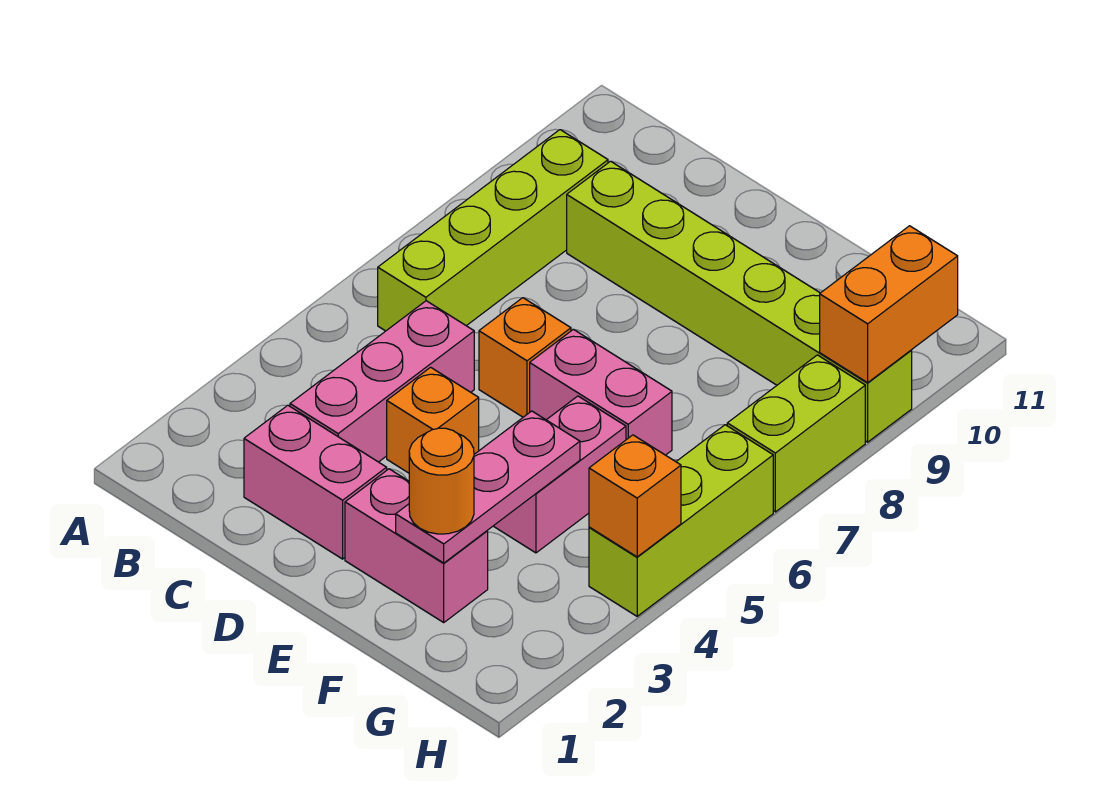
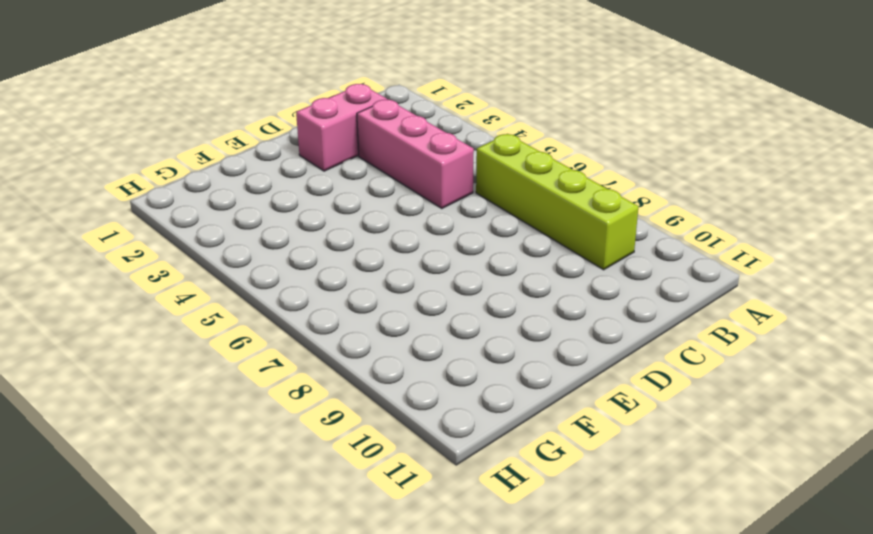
none -> lime brick C9:H9 level 1
none -> orange brick D4 level 1
none -> orange brick D6 level 1

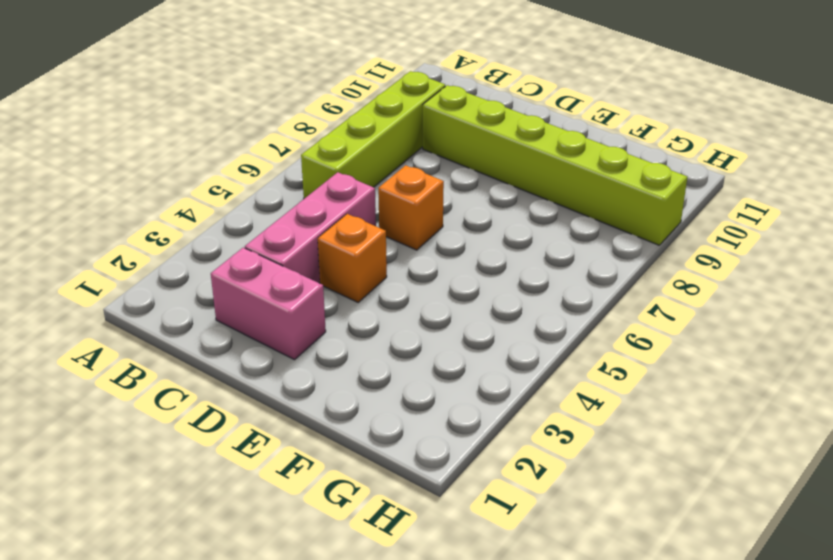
none -> pink brick E2:F2 level 1
none -> pink brick E6:F6 level 1
none -> pink brick F4:F5 level 1

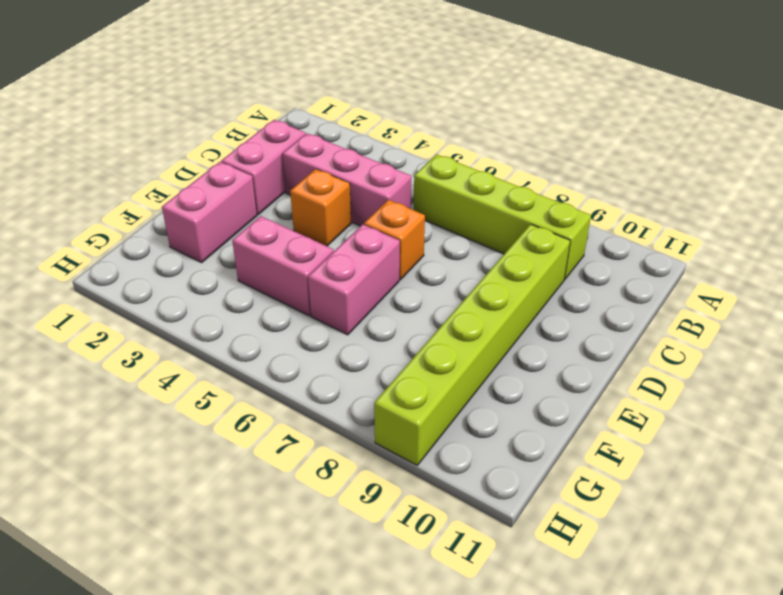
none -> lime brick H4:H6 level 1
none -> lime brick H7:H8 level 1
none -> pink plate F2:F4 level 2

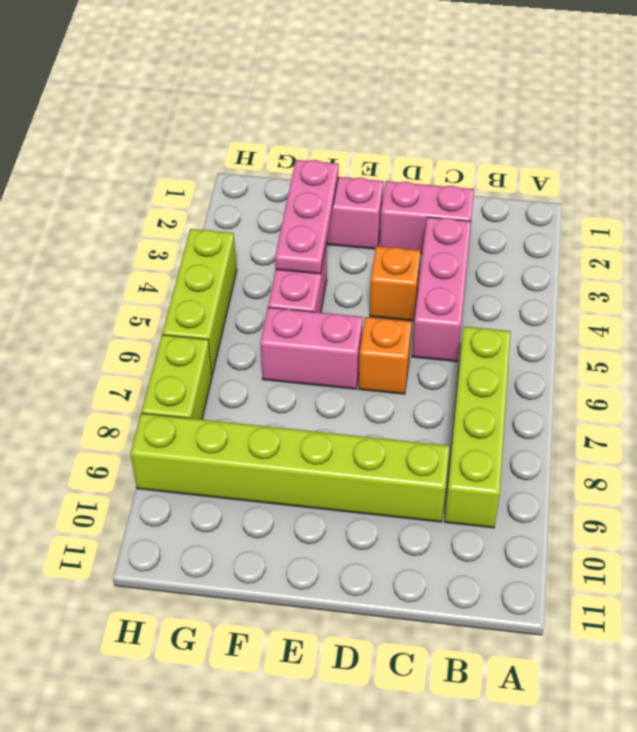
none -> orange brick H4 level 2
none -> orange brick H9:H10 level 2
none -> orange round brick F2 level 3

